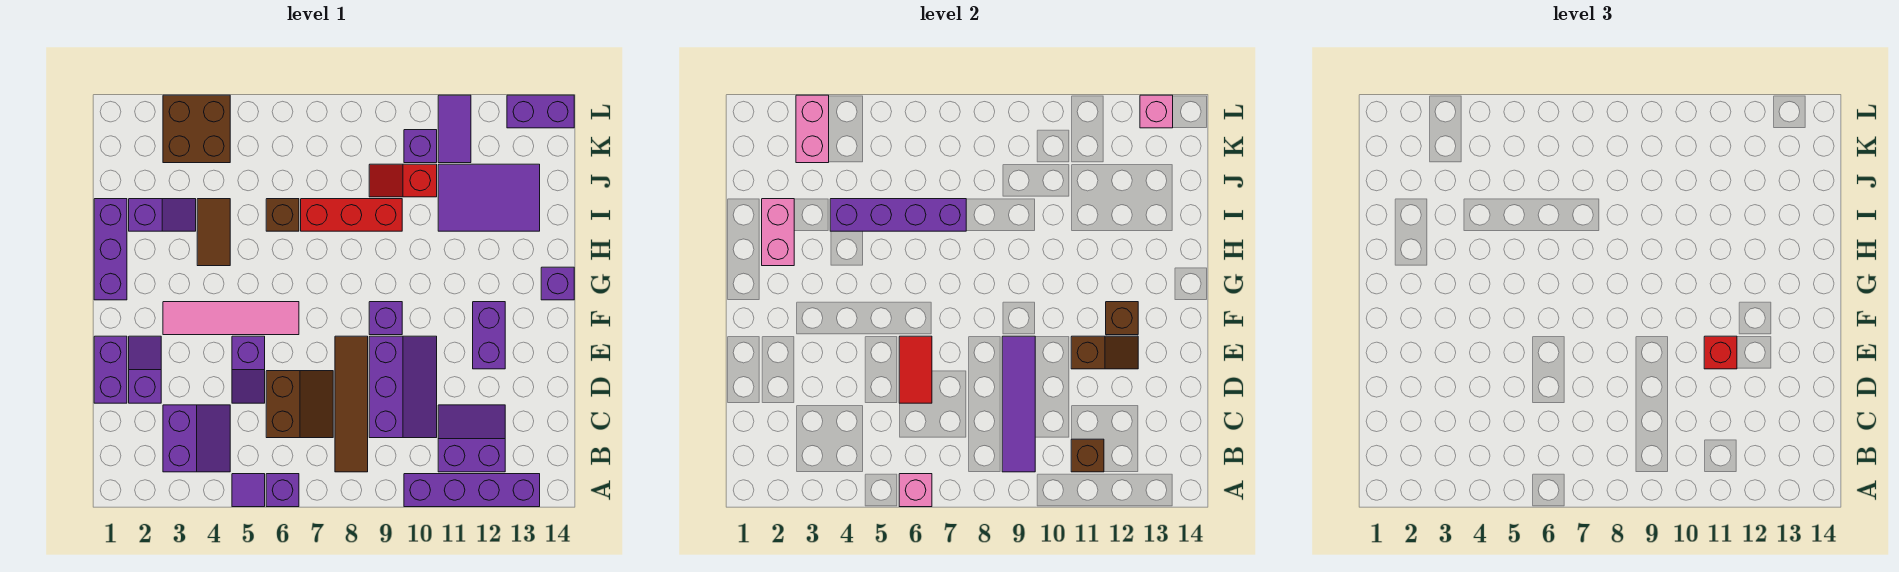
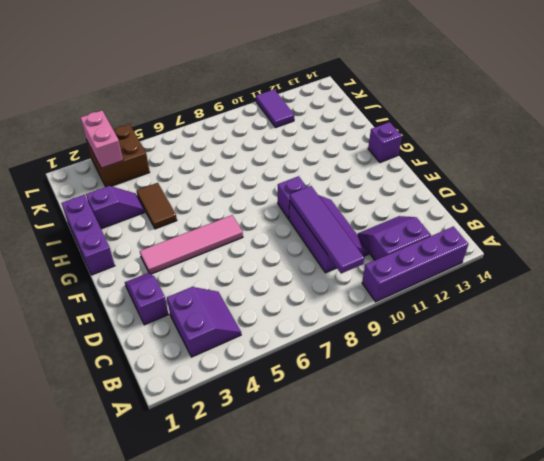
none -> purple tile A5 level 1
none -> purple brick A6 level 1
none -> brown tile B8:E8 level 1
none -> brown slope C6:D7 level 1 top 6

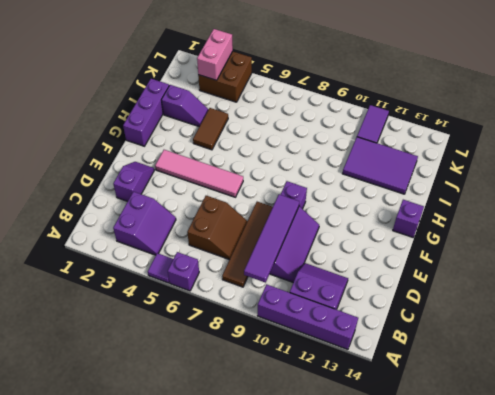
none -> purple brick D1:E1 level 1
none -> purple slope D5:E5 level 1 top E
none -> purple brick E12:F12 level 1
none -> brown brick I6 level 1

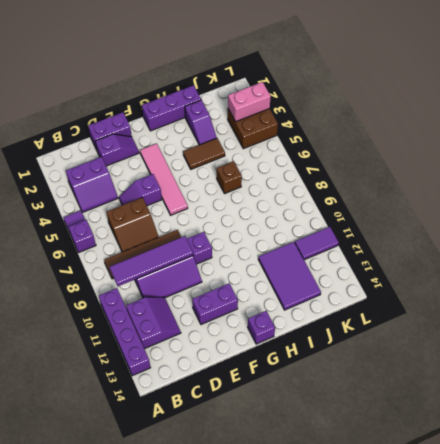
none -> red brick I7:I9 level 1
none -> red slope J9:J10 level 1 top 10
none -> purple brick K10 level 1
none -> purple brick L13:L14 level 1

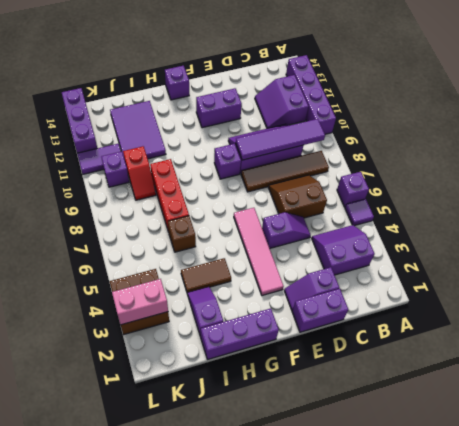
purple brick L12:L14 level 1 -> purple brick L13:L14 level 1
none -> pink brick A6 level 2
none -> brown brick B11 level 2
none -> red tile D6:E6 level 2
none -> brown slope E11:E12 level 2 top 11

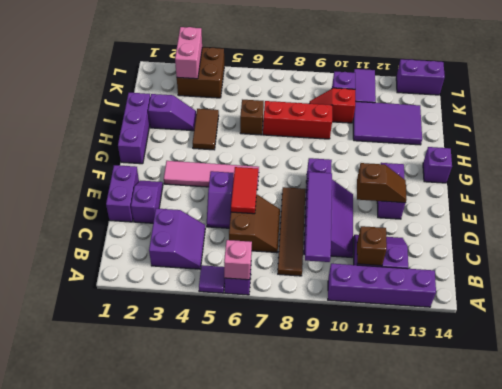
none -> brown brick F12 level 2
none -> pink brick H2:I2 level 2
none -> purple brick I4:I7 level 2
none -> pink brick L13 level 2

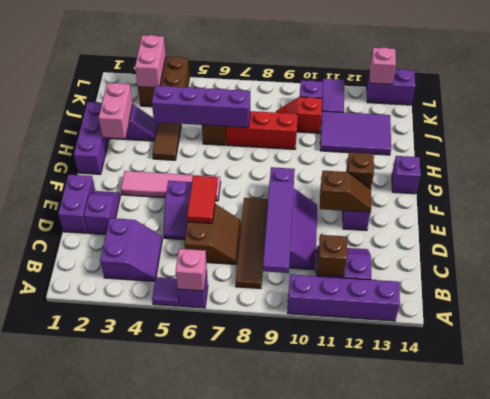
none -> red brick E11 level 3

